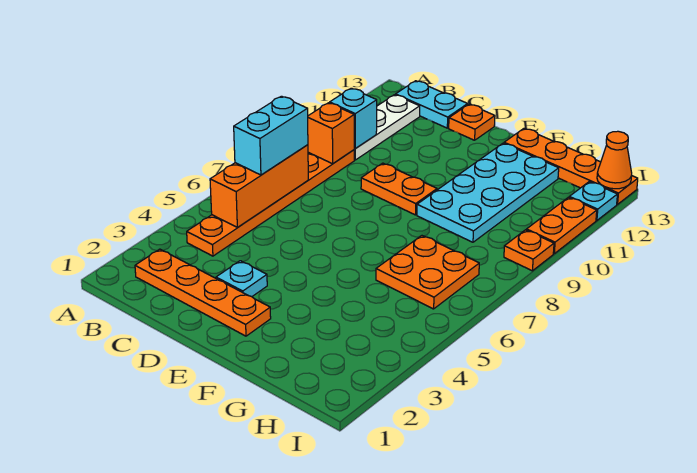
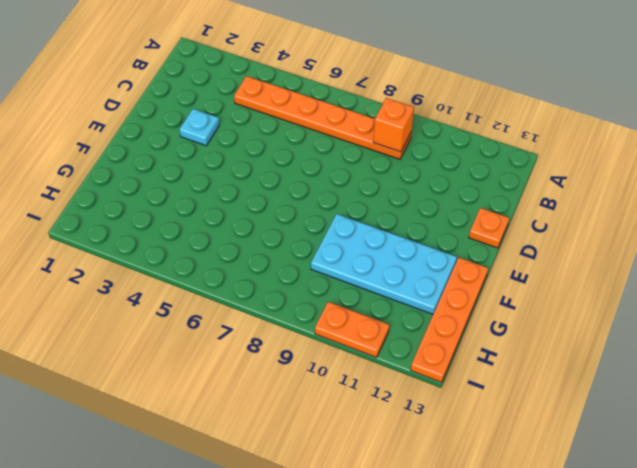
none -> orange plate B2:E2 level 1
none -> white plate B10:B12 level 1
none -> cyan plate B13:C13 level 1

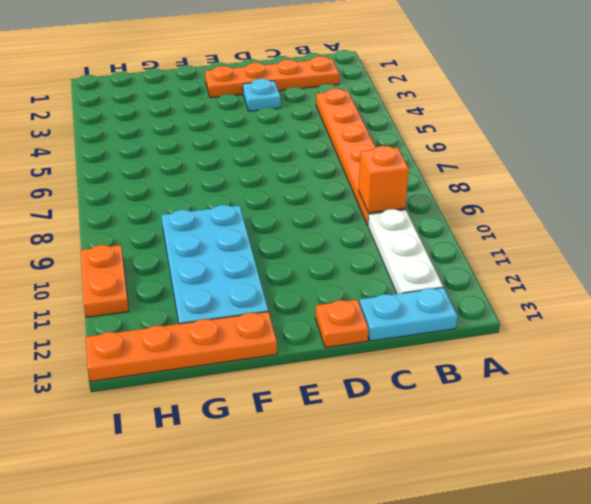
none -> orange plate D9:E9 level 1
none -> orange plate G6:H7 level 1
none -> orange plate I9 level 1

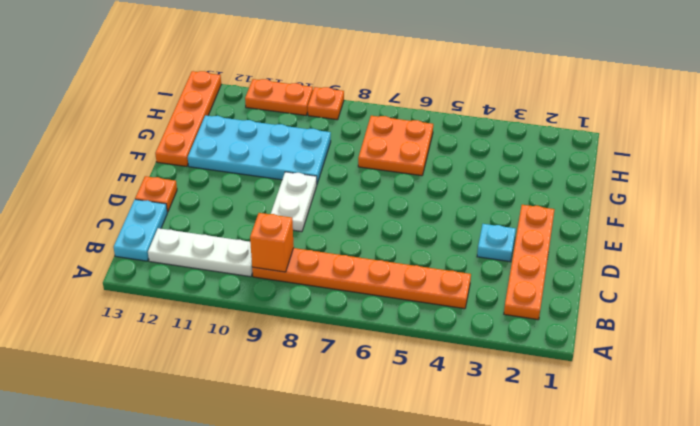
white plate D9:E9 level 1 -> orange plate D9:E9 level 1
none -> cyan plate I12 level 1
none -> orange brick B5:B7 level 2
none -> cyan brick B10 level 2

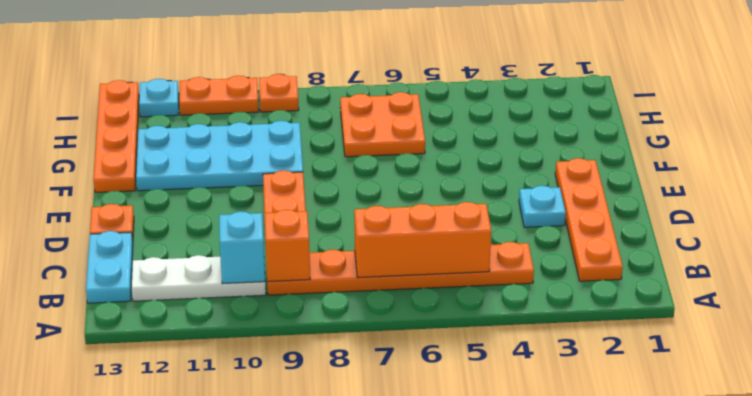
none -> orange cone I13 level 2
none -> cyan brick B6:B7 level 3

